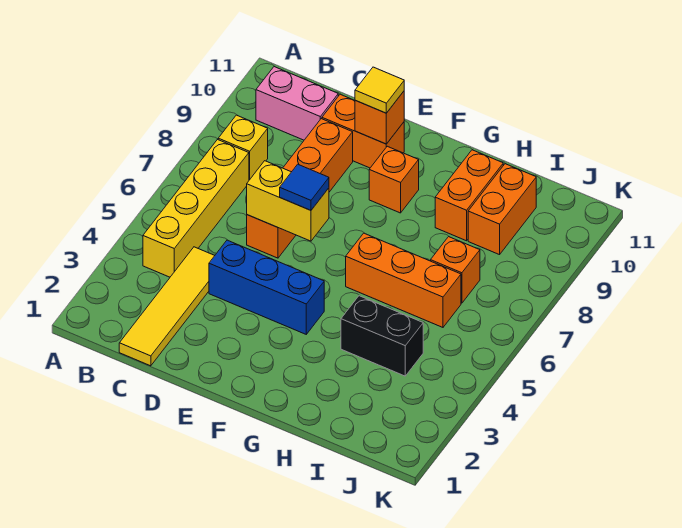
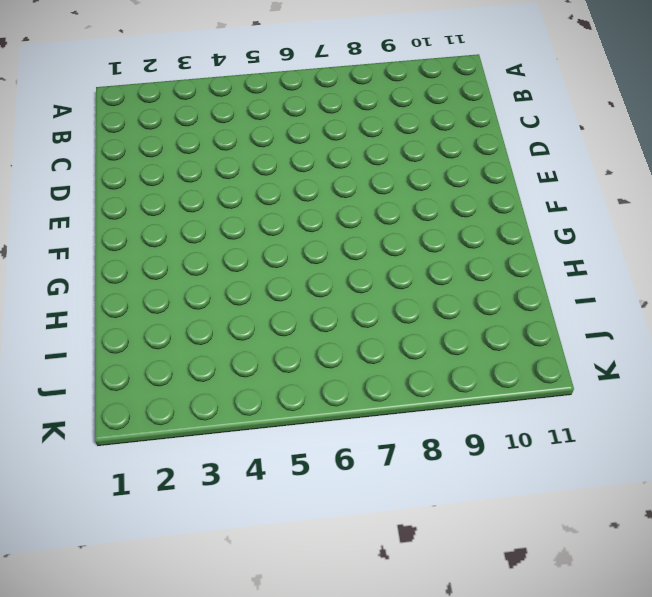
none -> yellow brick B4:B7 level 1
none -> yellow brick B8 level 1
none -> pink brick B10:C10 level 1

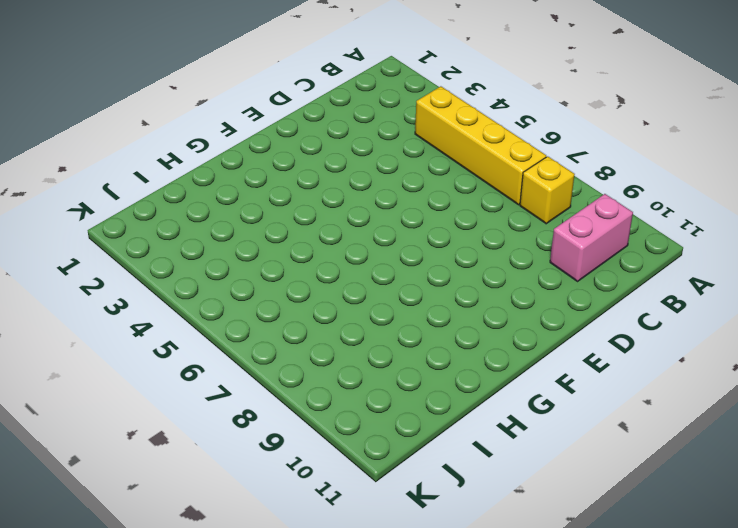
none -> yellow tile C1:C4 level 1
none -> blue brick D4:F4 level 1
none -> orange brick D6:D9 level 1

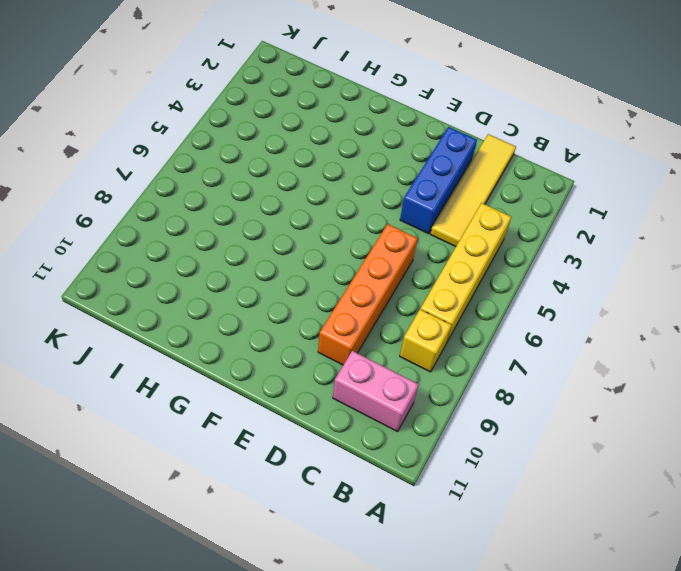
blue brick D2:D4 level 1 -> blue brick D4:F4 level 1
none -> orange brick D10:E10 level 1
none -> orange brick F9 level 1
none -> orange brick G6:I6 level 1

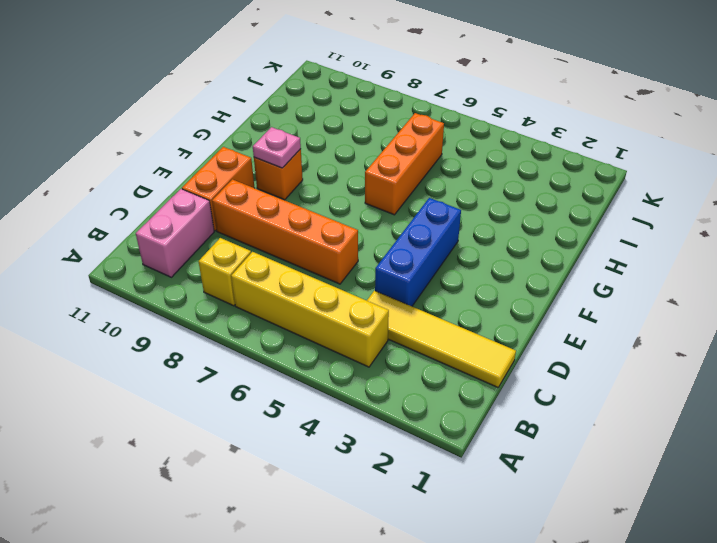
pink plate F9 level 2 -> none
none -> black brick H4:I4 level 1
none -> orange brick H9:H10 level 1
none -> orange brick I7 level 1

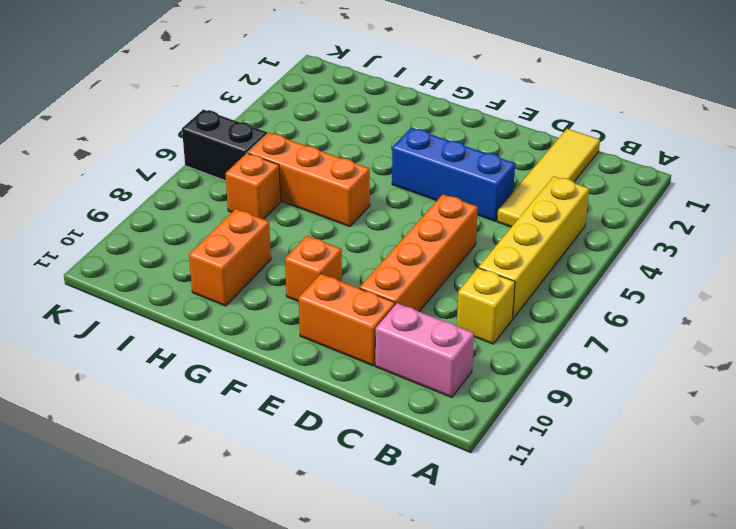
black brick J6:K6 level 1 -> black brick H4:I4 level 1
none -> orange brick I9:I10 level 1
none -> yellow brick D6:E6 level 2
none -> orange brick E10 level 2

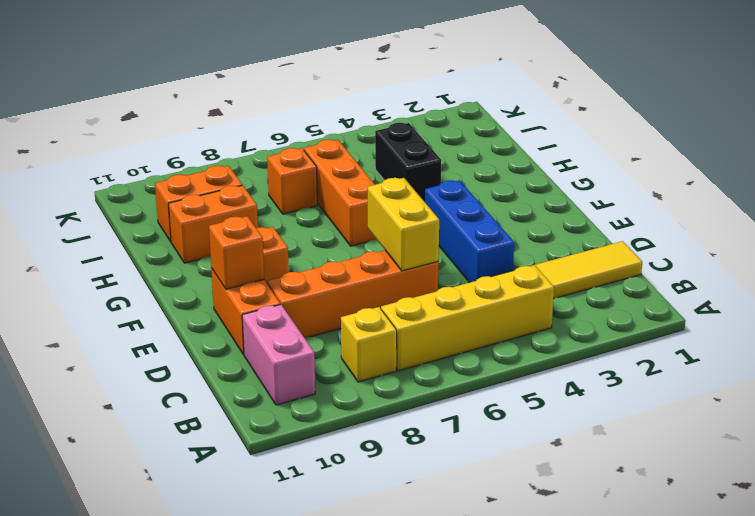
none -> blue tile E6 level 3
none -> yellow tile E10 level 3

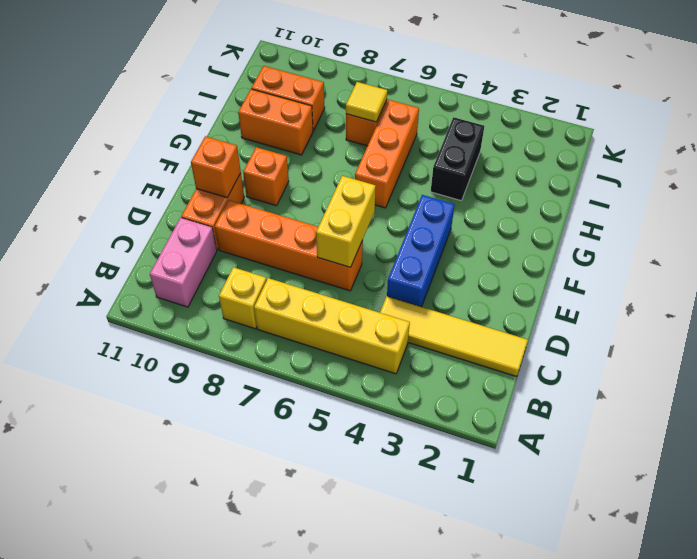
yellow tile I7 level 2 -> yellow tile E10 level 3
none -> blue tile E6 level 3

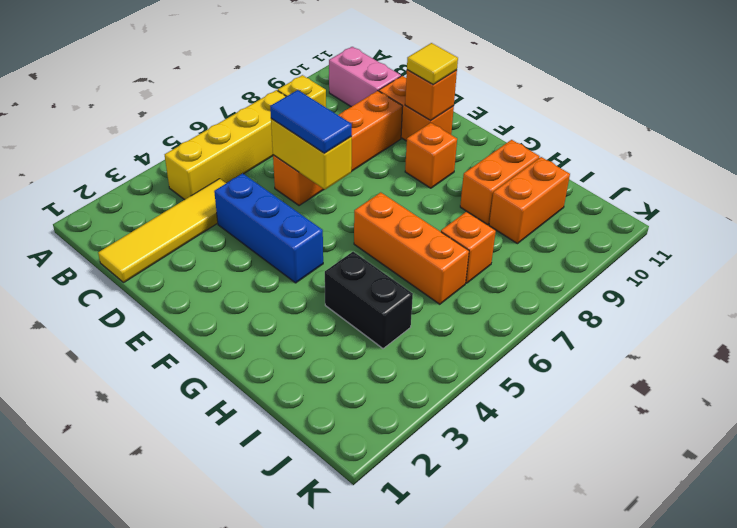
blue tile D6:E6 level 3 -> blue tile E6 level 3

